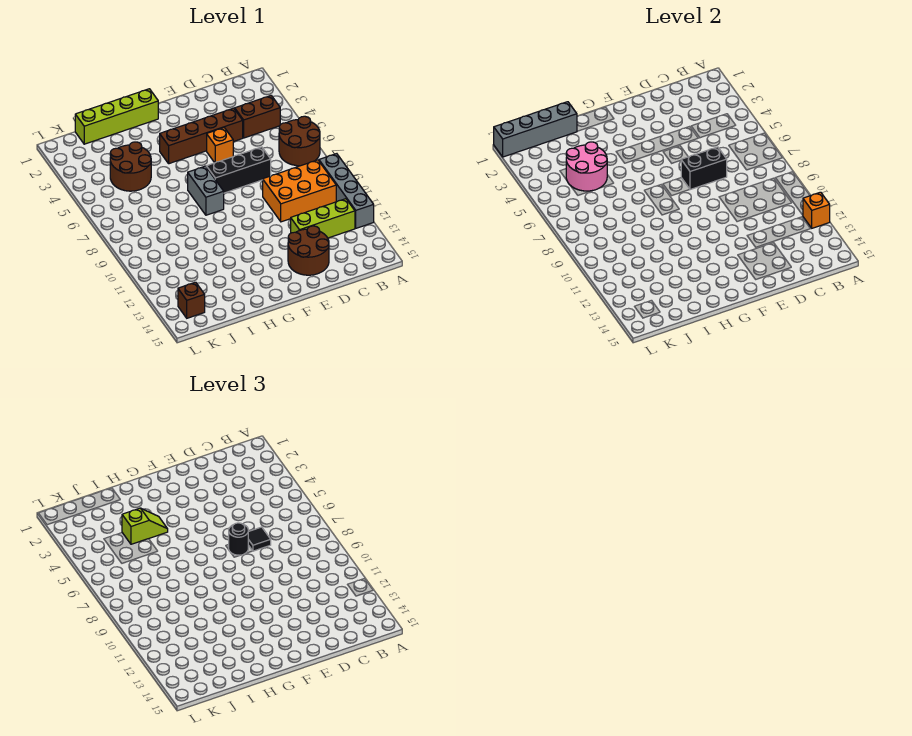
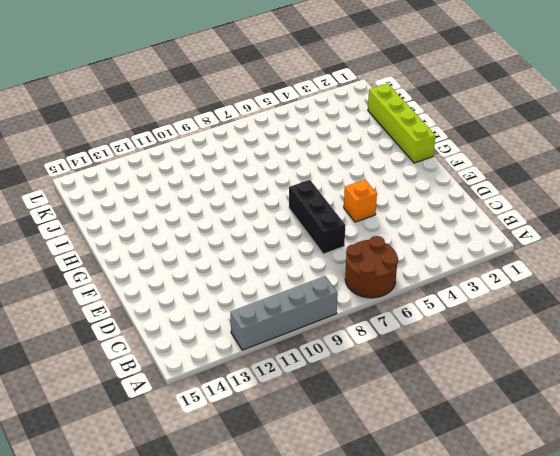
none -> brown brick B4:C4 level 1
none -> orange brick B9:D10 level 1
none -> lime brick B12:D12 level 1

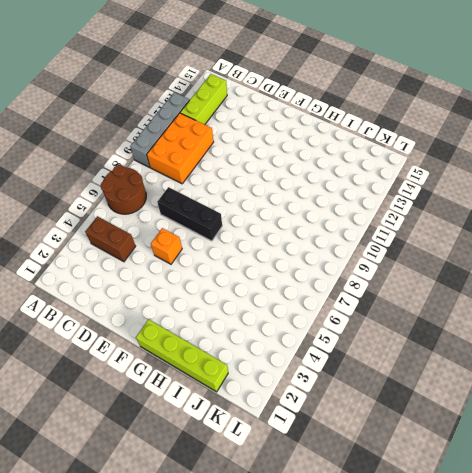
orange brick B9:C11 level 1 -> orange brick B9:D10 level 1
lime brick B12:B14 level 1 -> lime brick B12:D12 level 1
none -> brown brick D4:G4 level 1
none -> brown round brick D13:E14 level 1
none -> grey brick G7:G8 level 1

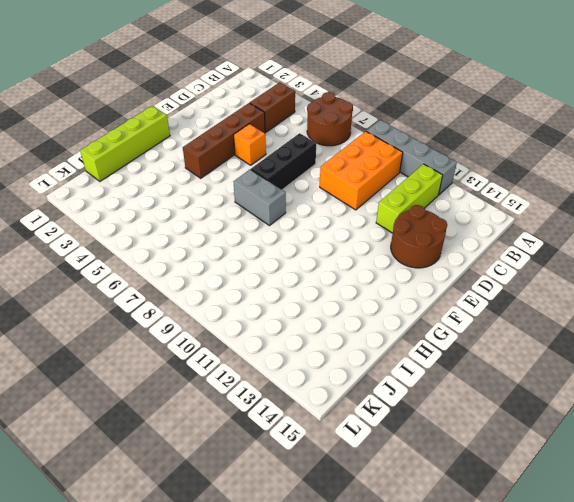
none -> brown round brick I4:J5 level 1
none -> brown brick K14 level 1
none -> orange brick A12 level 2

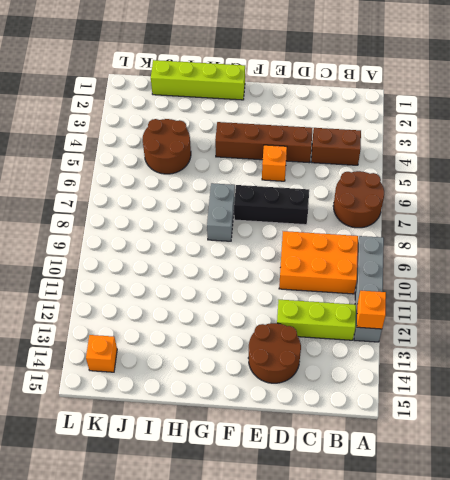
orange brick K14 level 1 -> brown brick K14 level 1
none -> black brick D7:E7 level 2
none -> grey brick I1:L1 level 2
none -> pink round brick I4:J5 level 2

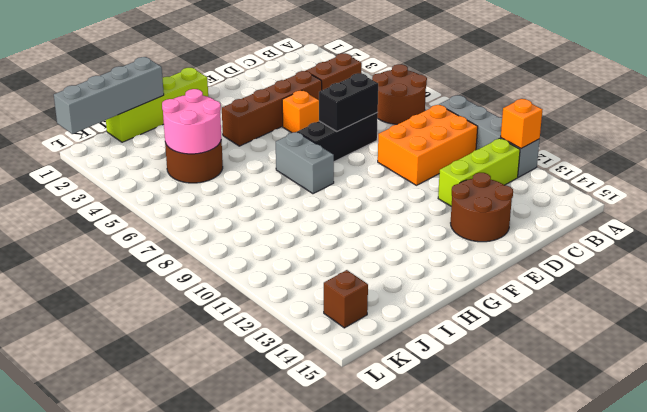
none -> black tile D7 level 3
none -> black round brick E7 level 3
none -> lime slope H4:I4 level 3 top I

